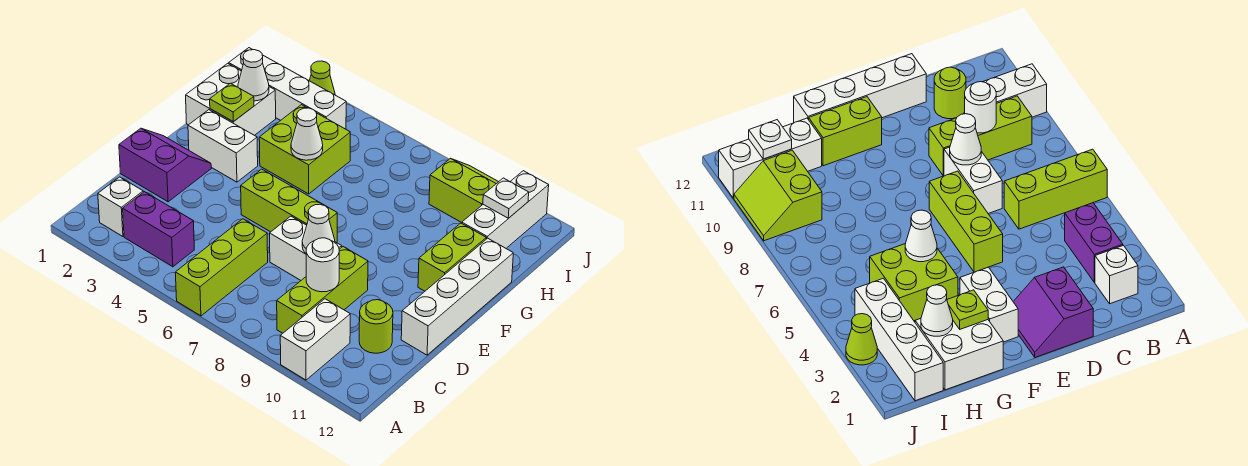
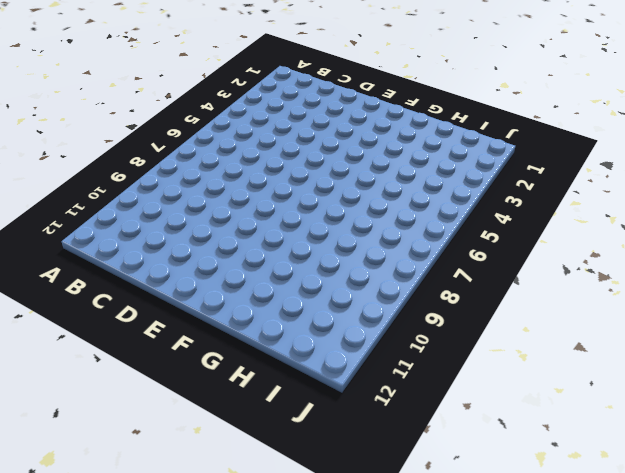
none -> lime brick A6:C6 level 1
none -> white brick A10:B10 level 1
none -> white brick B2 level 1

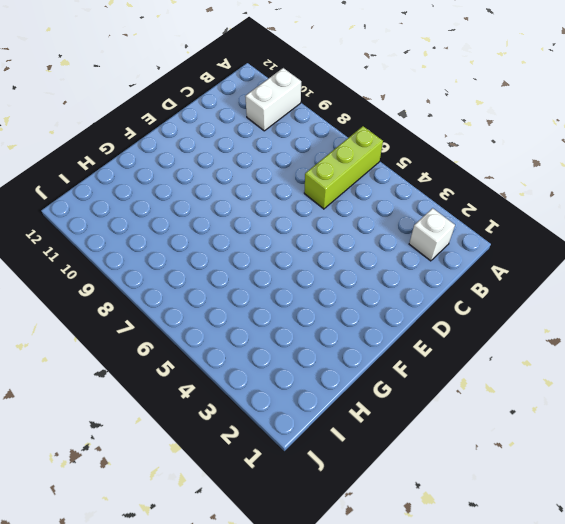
none -> purple brick B3:B4 level 1
none -> lime brick B9:D9 level 1
none -> lime round brick C11 level 1

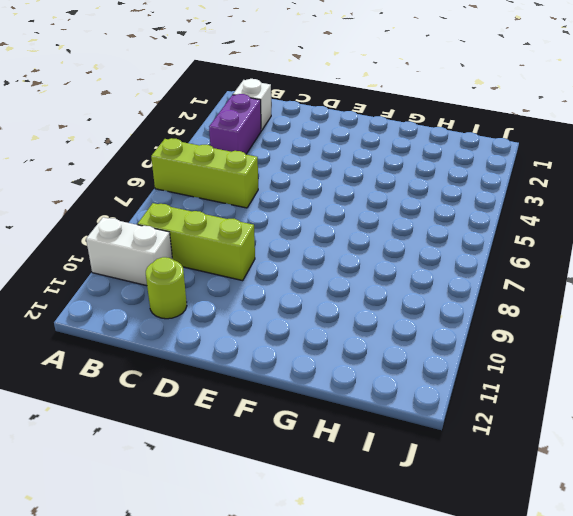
none -> purple slope D1:E2 level 1 top D
none -> white brick D7:D8 level 1
none -> white brick D12:G12 level 1

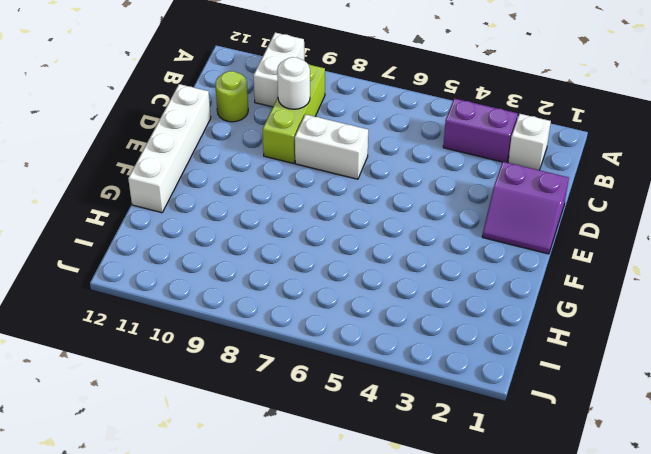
none -> lime brick A6:C6 level 1
none -> lime brick E5:E7 level 1
none -> white brick F2:F3 level 1

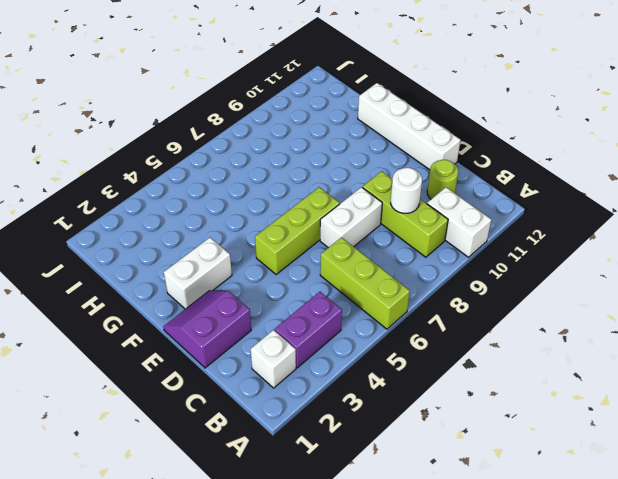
none -> lime brick F11:G11 level 1
none -> white brick G1:H2 level 1
none -> lime brick G4:H5 level 1

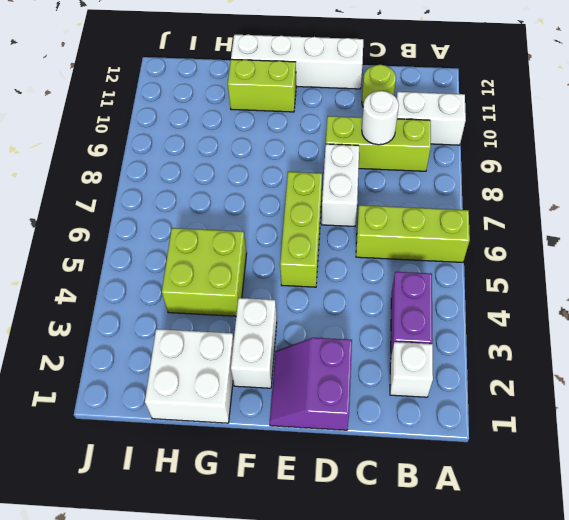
none -> white brick H11:J11 level 1
none -> white brick I1:I4 level 1
none -> lime slope I9:J10 level 1 top I

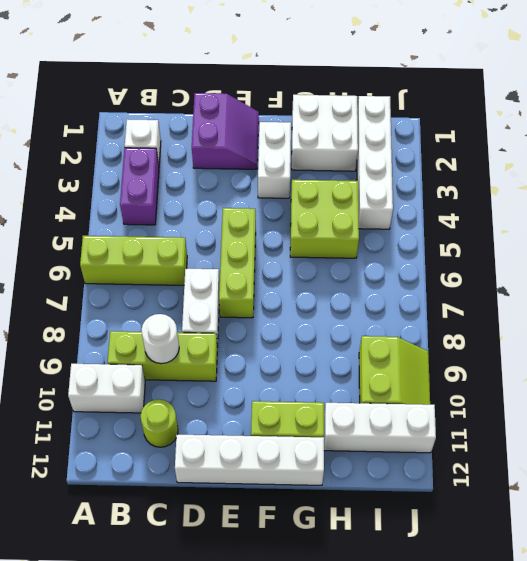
none -> lime cone J3 level 1
none -> white cone D8 level 2
none -> lime plate G2 level 2

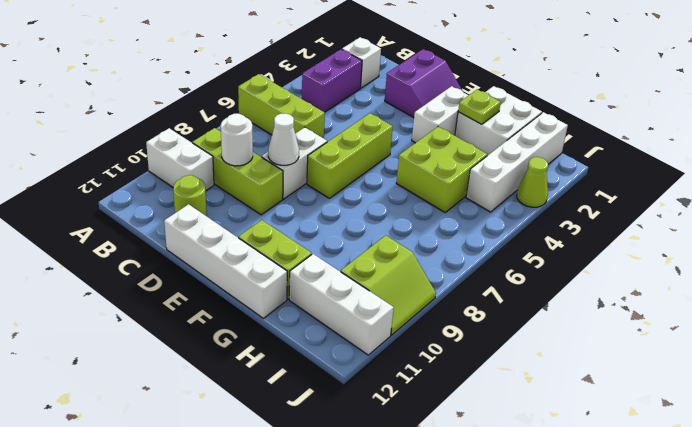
none -> white cone G5 level 2
none -> white cone H2 level 2
none -> white plate I11 level 2

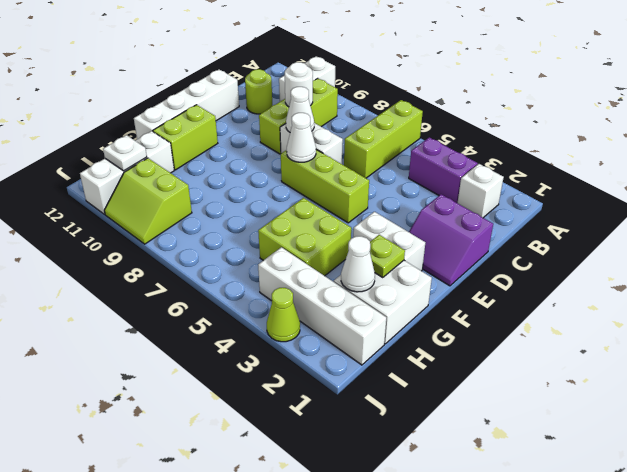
white cone E7 level 2 -> white cone G5 level 2

